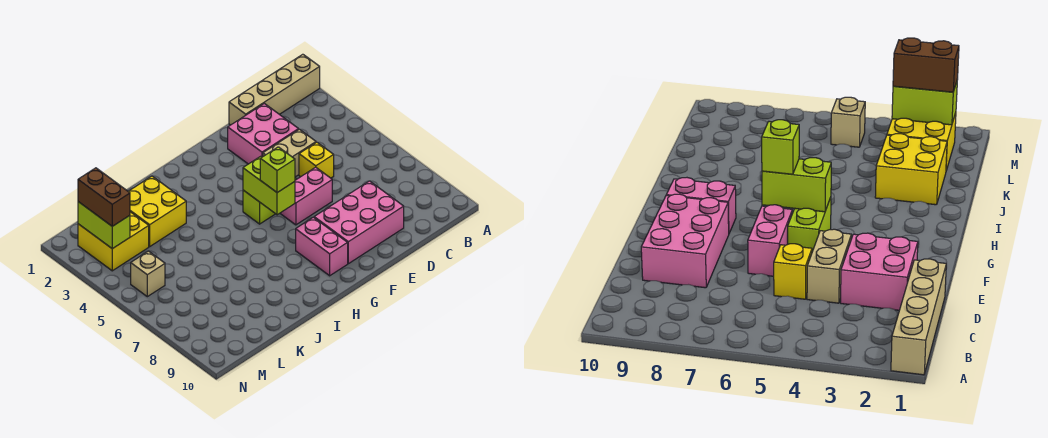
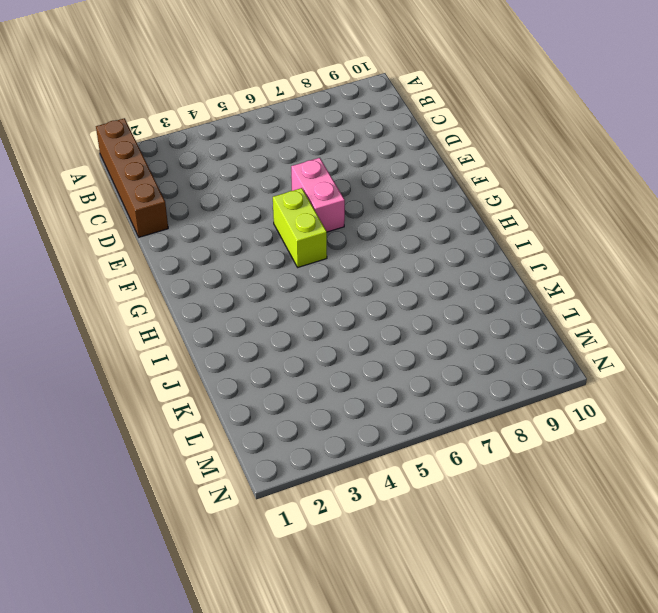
brown brick A1:D1 level 1 -> tan brick A1:D1 level 1
none -> pink brick D2:E3 level 1
none -> tan brick D4:E4 level 1
none -> yellow brick D5 level 1

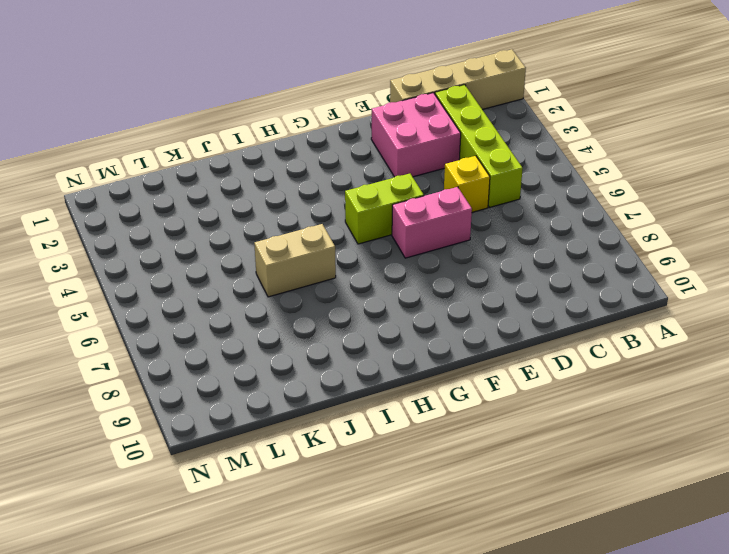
lime brick C2:C5 level 1 -> none
tan brick I6:J6 level 1 -> tan brick D4:E4 level 1
none -> pink brick D8:F9 level 1
none -> pink brick G8:G9 level 1
none -> yellow brick J2:K3 level 1

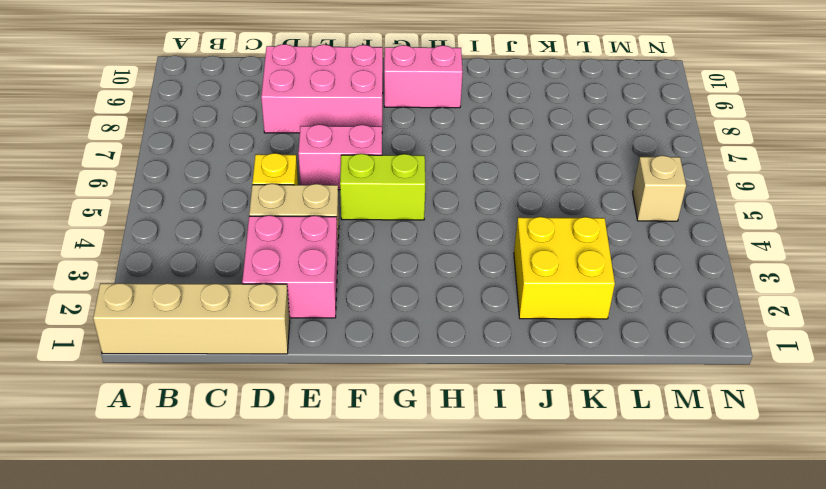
pink brick G9:H9 level 1 -> pink brick G8:G9 level 1
none -> yellow brick L2:M3 level 1
none -> lime brick G5:G6 level 2
none -> lime brick M2:M3 level 2

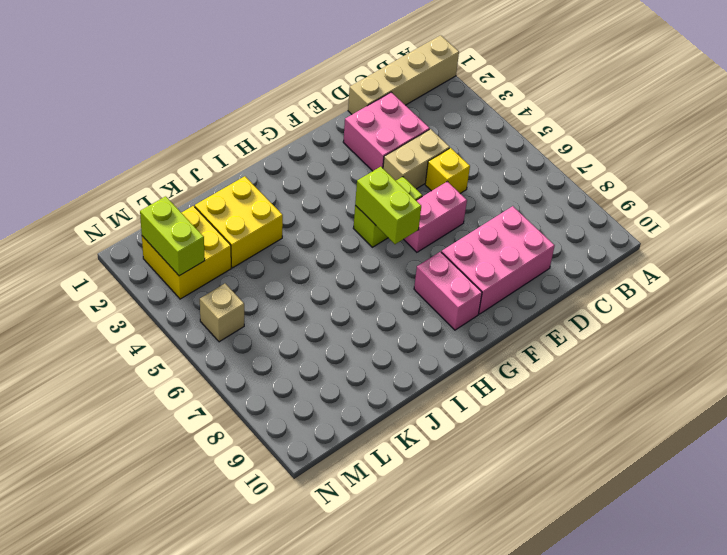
none -> lime brick G6 level 3
none -> brown brick M2:M3 level 3

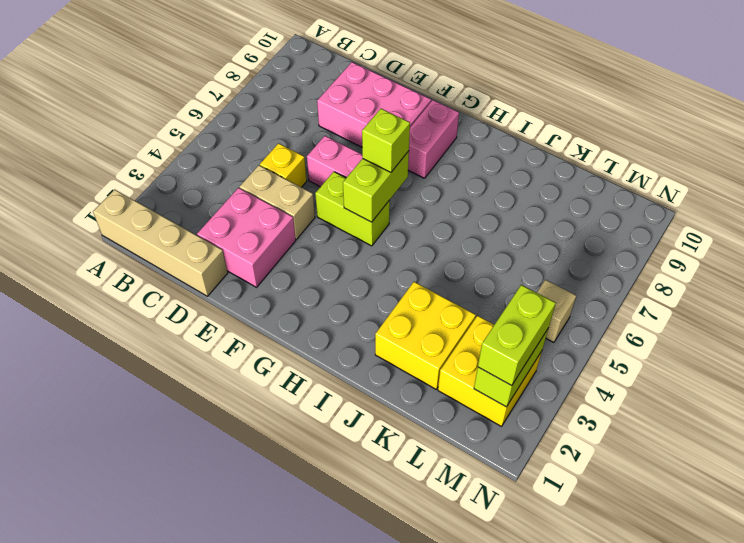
lime brick M2:M3 level 3 -> brown brick M2:M3 level 3

